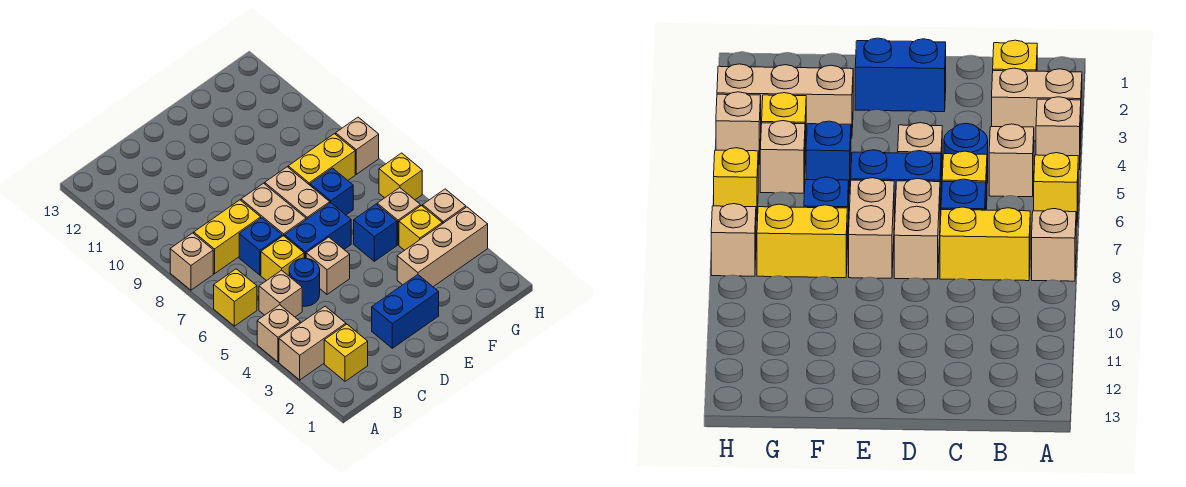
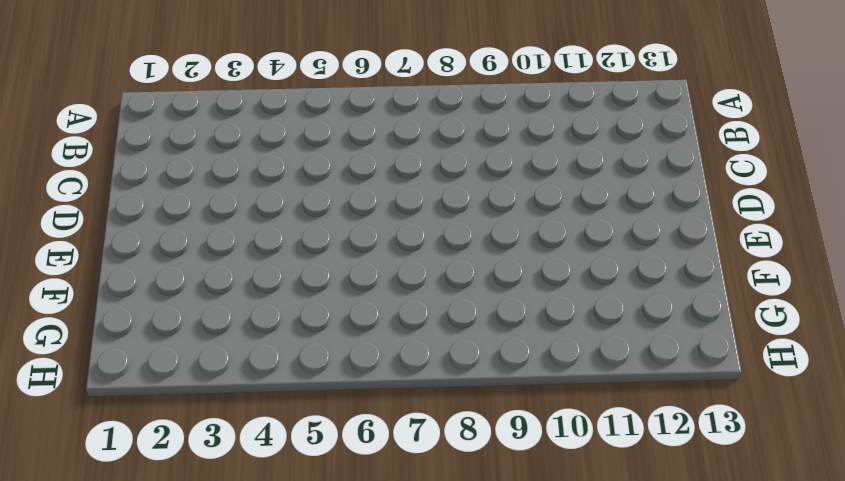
none -> tan brick A3:B3 level 1
none -> tan brick A4 level 1
none -> yellow brick A6 level 1

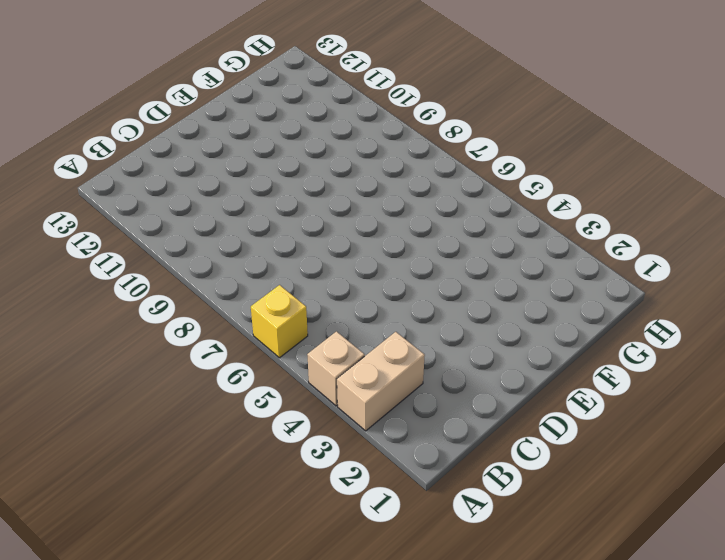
none -> tan brick A8 level 1
none -> yellow brick B2 level 1
none -> tan brick B5 level 1

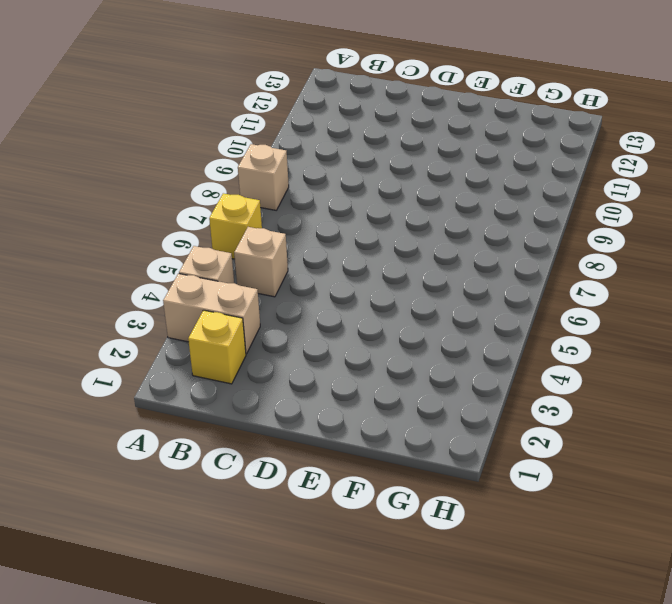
none -> yellow brick B8:C8 level 1
none -> blue round brick C5 level 1
none -> yellow brick C6 level 1

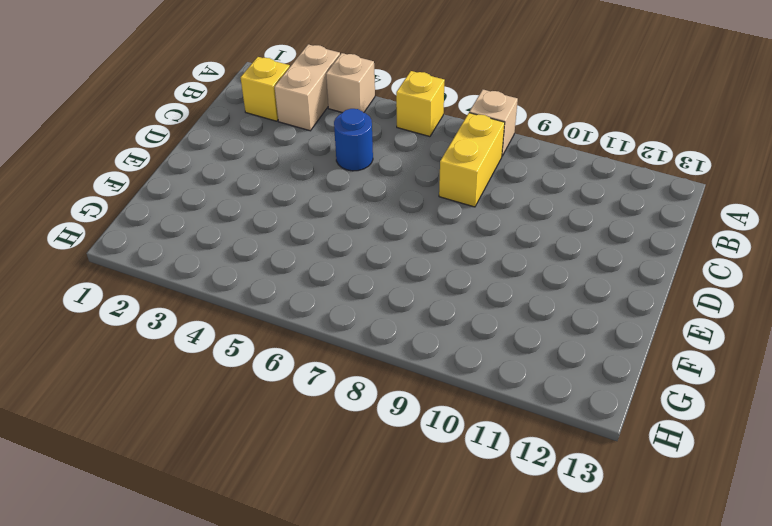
none -> tan brick B5 level 1
none -> yellow brick C6 level 1
none -> blue brick C7 level 1

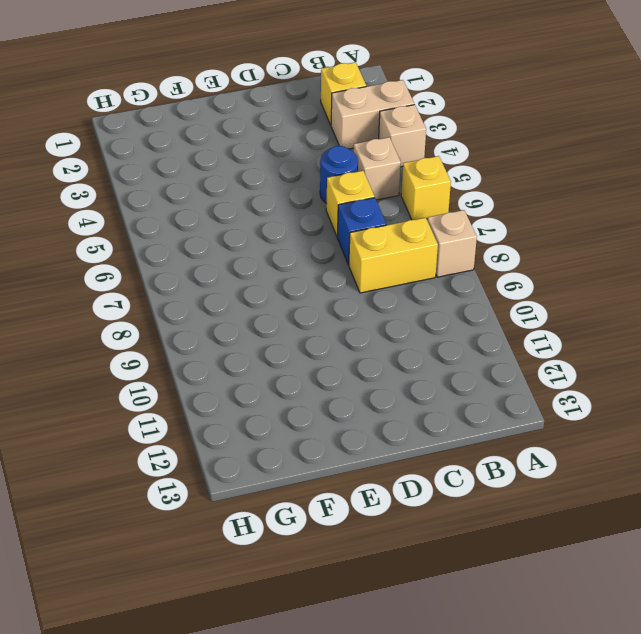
none -> blue brick D2:E2 level 1
none -> tan brick D5 level 1
none -> blue brick D6:E6 level 1

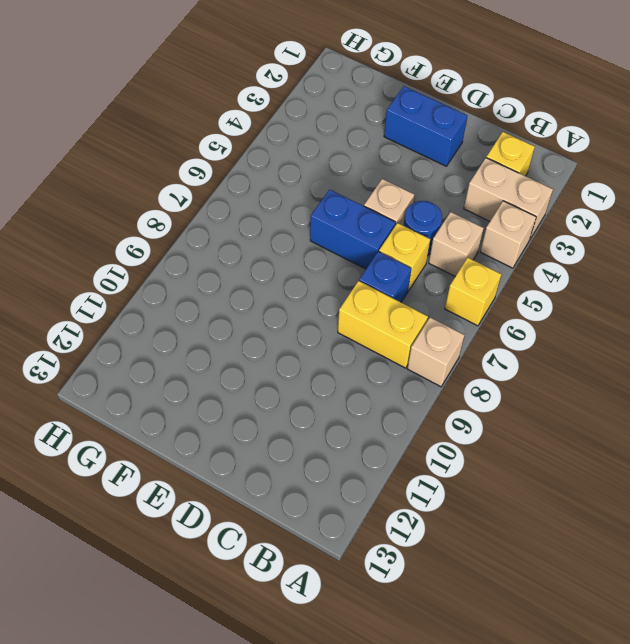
none -> tan brick D7:D8 level 1
none -> tan brick E7:E8 level 1
none -> tan brick F3:H3 level 1

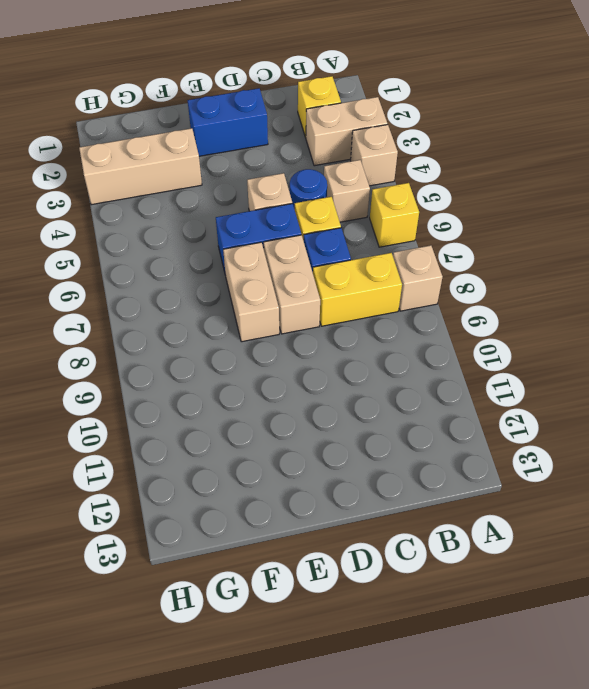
none -> blue brick F5 level 1
none -> blue brick F7 level 1
none -> yellow brick F8:G8 level 1

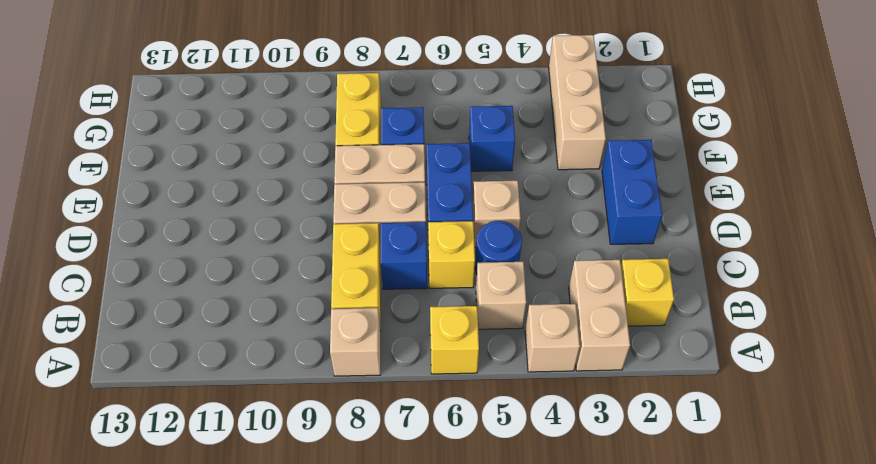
none -> yellow brick G4 level 1
none -> tan brick G5 level 1
none -> tan brick H4 level 1

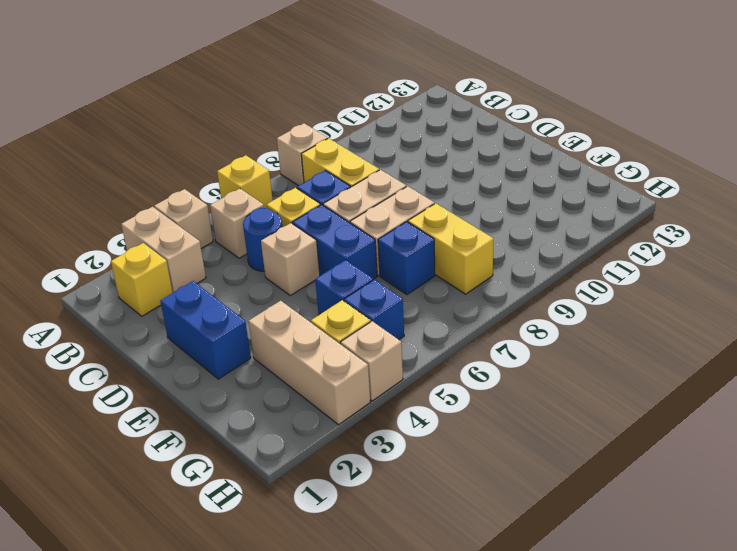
blue brick G5 level 1 -> tan brick G5 level 1
none -> yellow brick H6 level 1
none -> tan brick H8 level 1

